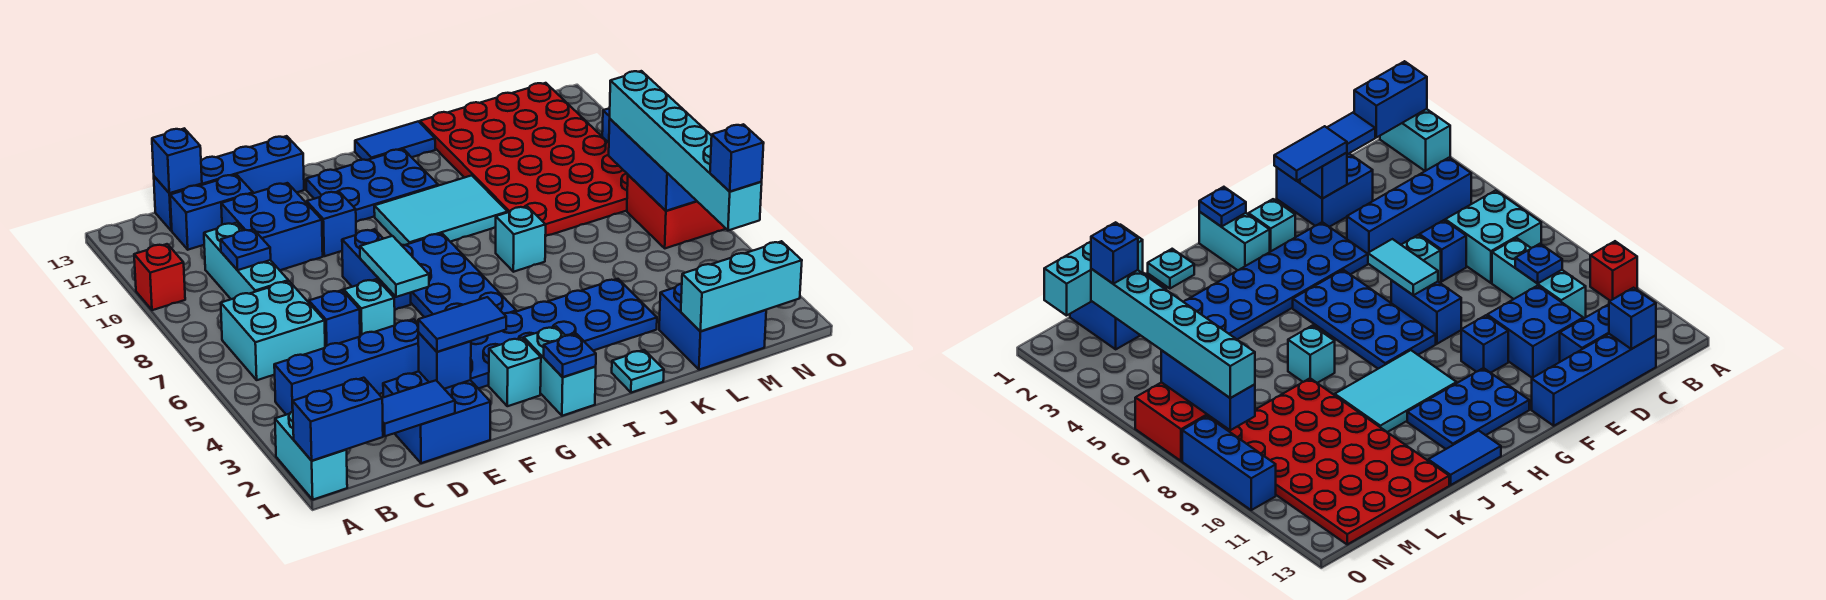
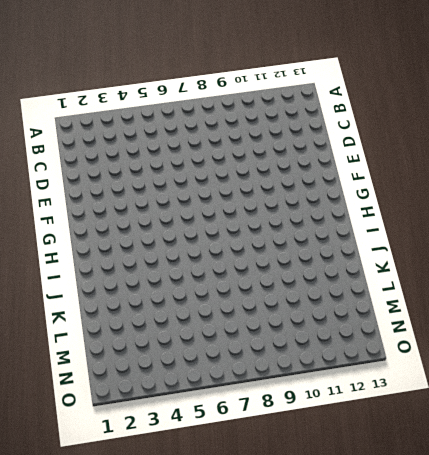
none -> cyan brick A1:A2 level 1
none -> red brick A10 level 1
none -> blue brick B4:E4 level 1
none -> cyan brick B6:C7 level 1

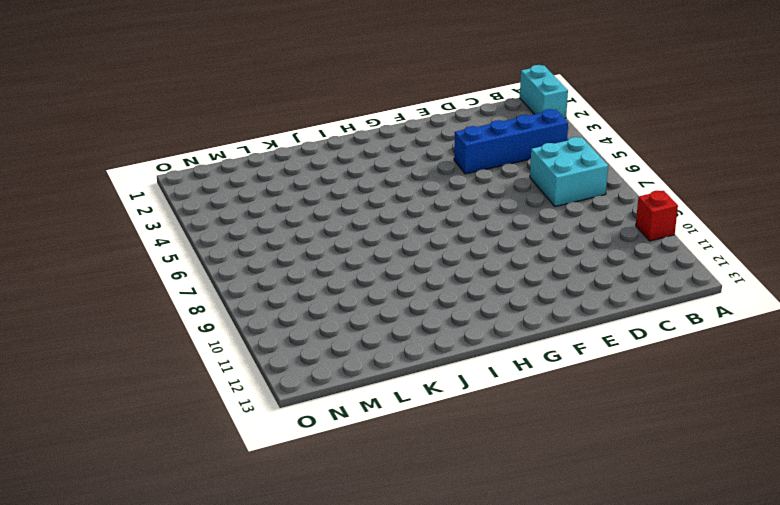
none -> cyan brick C8:C10 level 1
none -> blue brick C12:D12 level 1
none -> blue brick C13:F13 level 1
none -> blue brick D1:E2 level 1

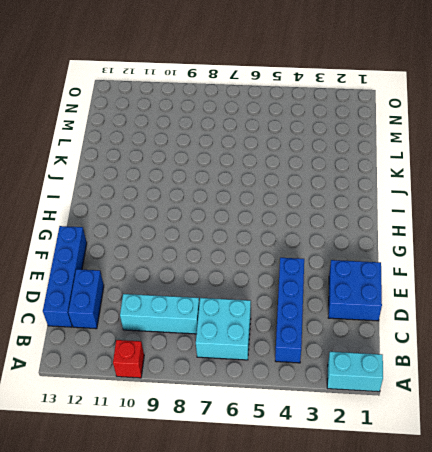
none -> blue brick D6 level 1
none -> blue brick D10:E11 level 1
none -> cyan brick E6 level 1
none -> blue plate F3:K4 level 1

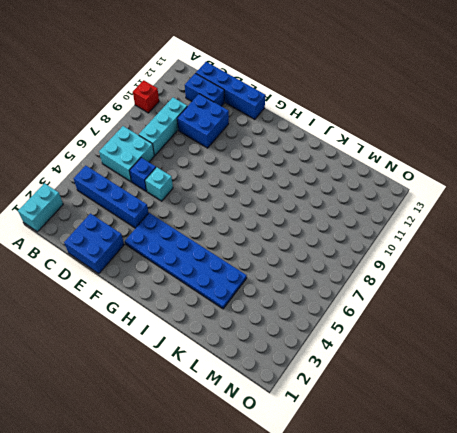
none -> blue brick F7:F8 level 1
none -> blue brick F10 level 1
none -> cyan brick G2 level 1
none -> blue plate G5:H8 level 1

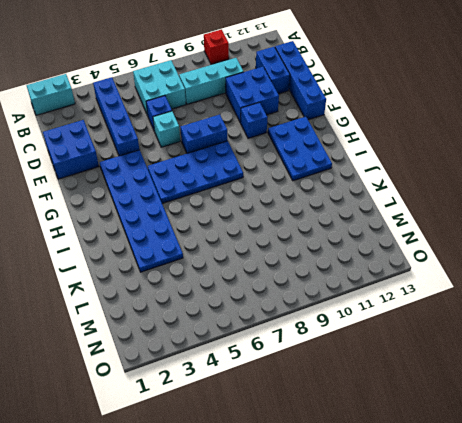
none -> cyan brick G2 level 1
none -> cyan brick H1:H2 level 1
none -> cyan tile H9:J10 level 1
none -> blue tile I13:J13 level 1

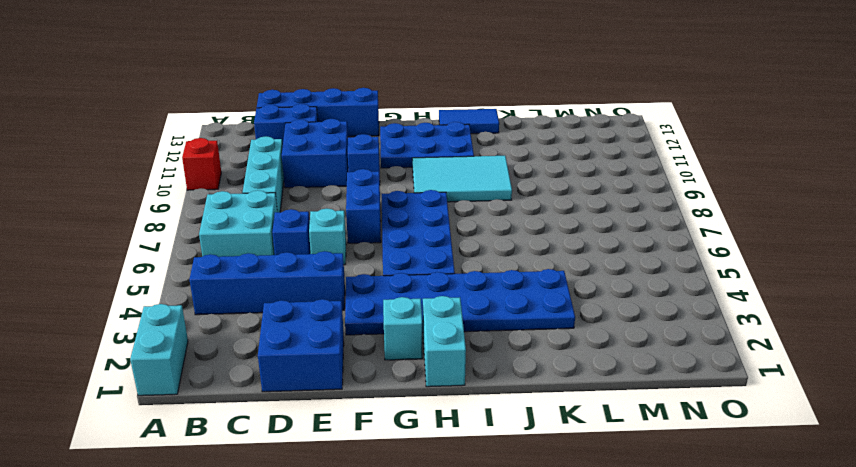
none -> cyan plate J1 level 1
none -> cyan brick J7 level 1
none -> red plate K8:N13 level 1
none -> blue brick L1:M2 level 1

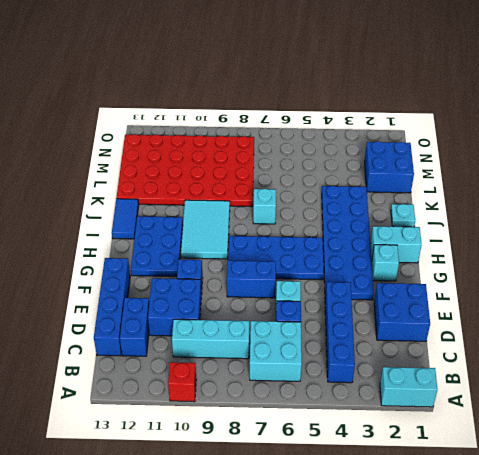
none -> red brick N6:O7 level 1
none -> blue brick O8:O10 level 1
none -> blue brick A1:B1 level 2
none -> blue tile C1:D1 level 2

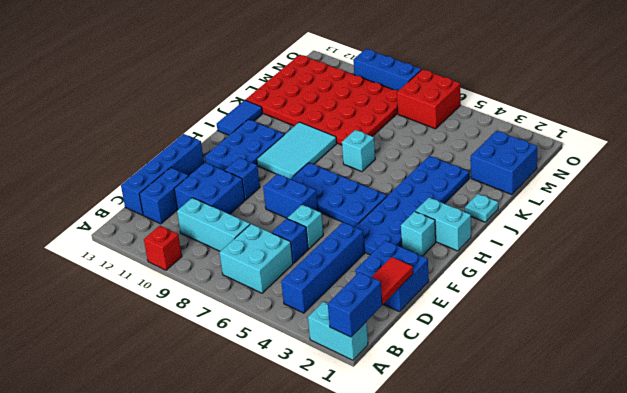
red tile C1:D1 level 2 -> blue tile C1:D1 level 2
none -> blue plate C9 level 2
none -> blue brick C13 level 2
none -> blue brick E2 level 2
none -> cyan tile F6:F7 level 2

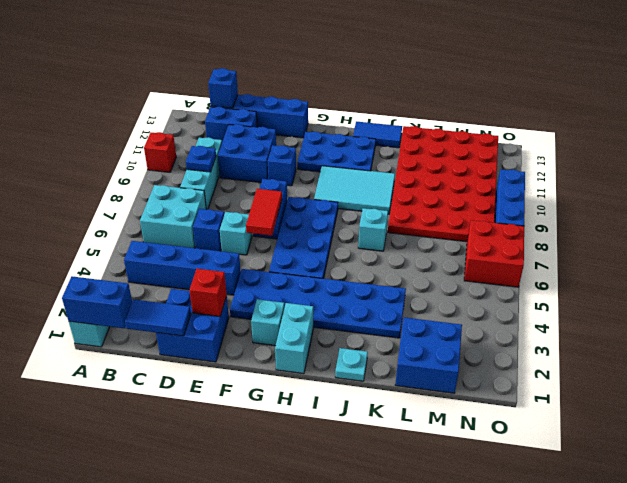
red brick E2 level 2 -> blue brick E2 level 2
red tile F6:F7 level 2 -> cyan tile F6:F7 level 2
none -> blue plate H1 level 2
none -> cyan brick L1:N1 level 2
none -> blue brick N6:N8 level 2
none -> blue tile E2:F2 level 3

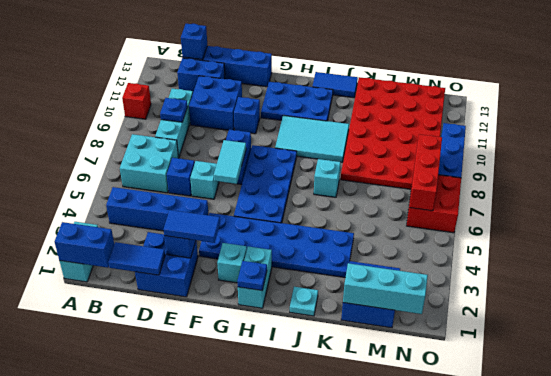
red brick N6:N8 level 2 -> blue brick N6:N8 level 2
none -> cyan brick N3:N8 level 3
none -> blue brick N3 level 4

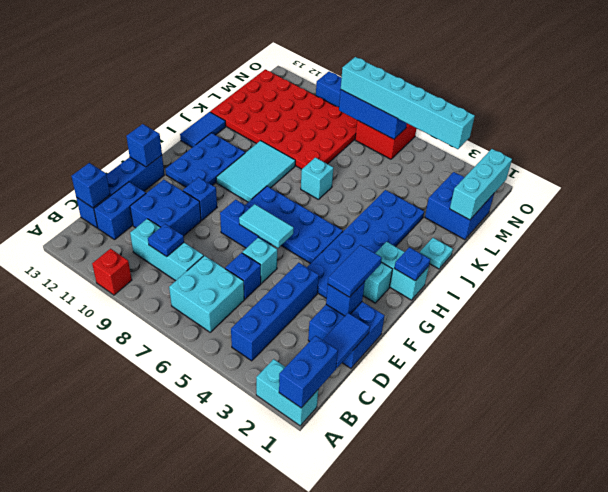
blue brick F13 level 2 -> blue brick N3 level 4

